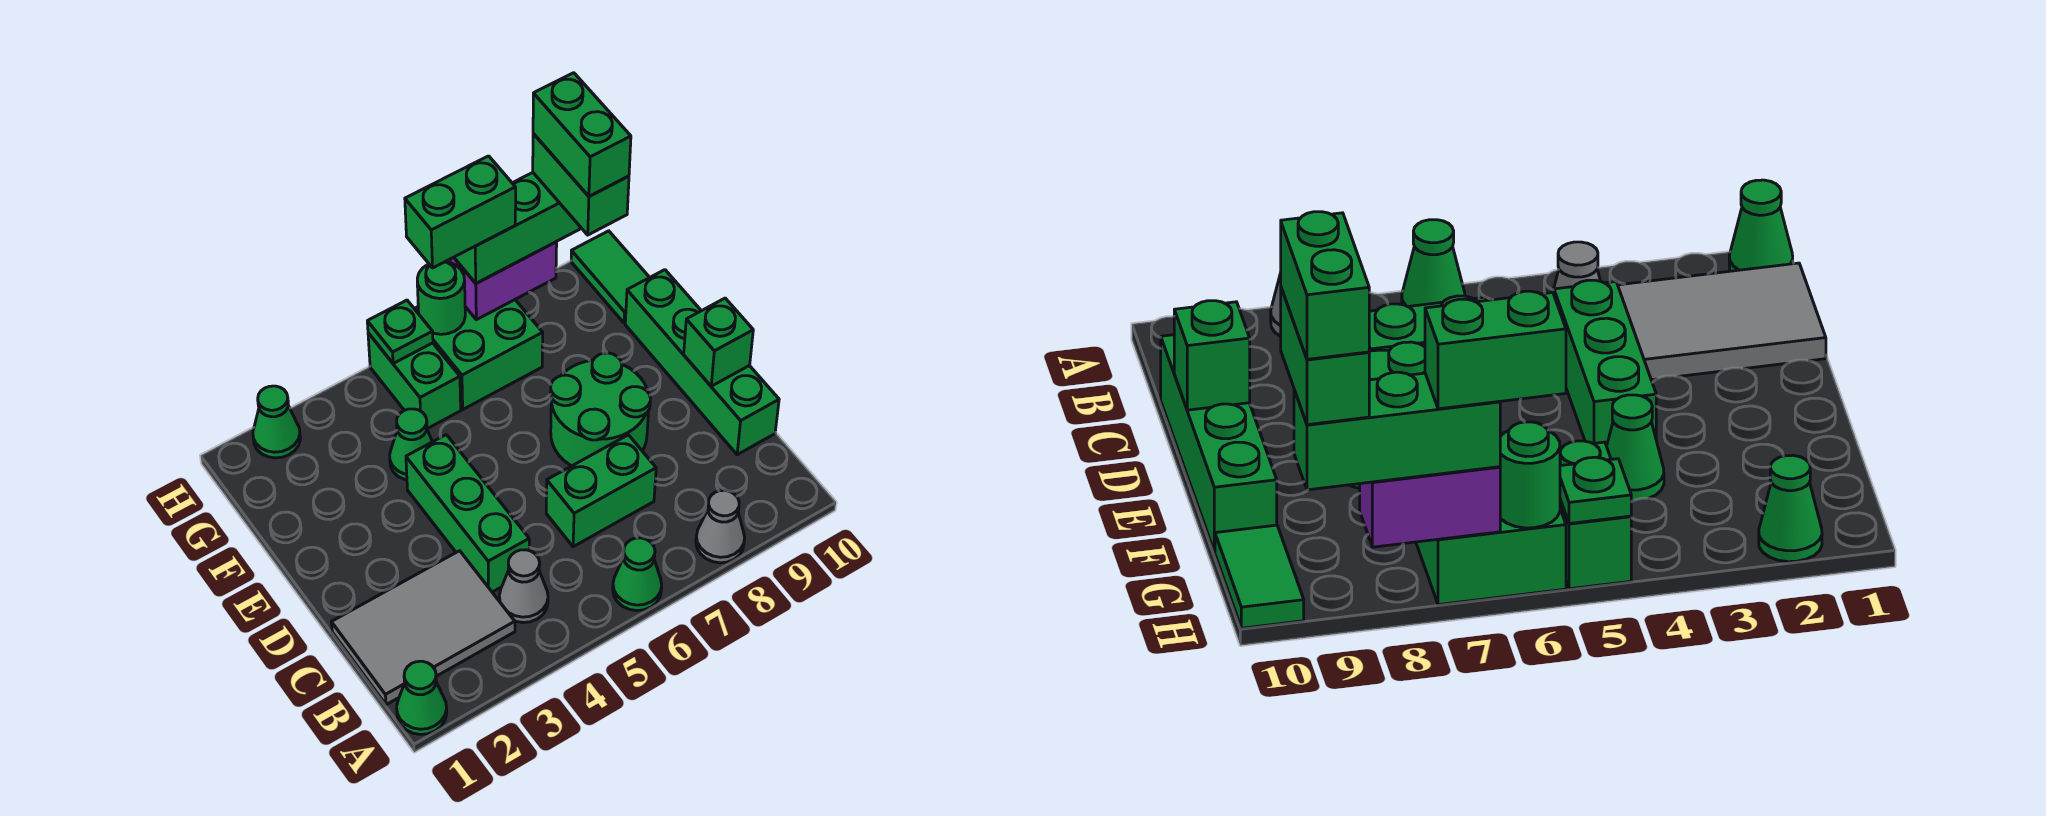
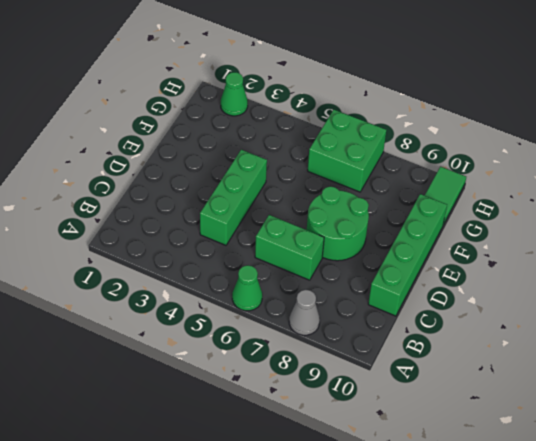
none -> green cone A1 level 1
none -> grey tile B1:C3 level 1
none -> grey cone B4 level 1

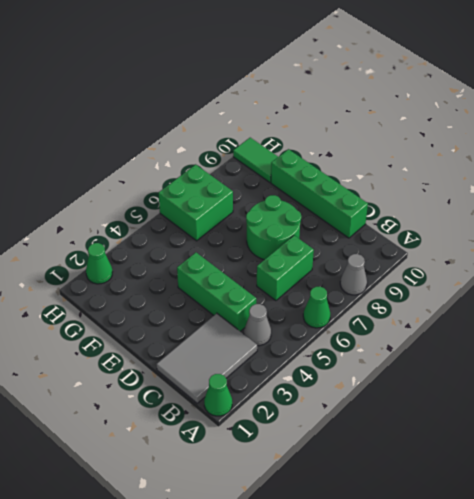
none -> green cone F4 level 1
none -> green brick G5:H5 level 1
none -> green brick D10 level 2

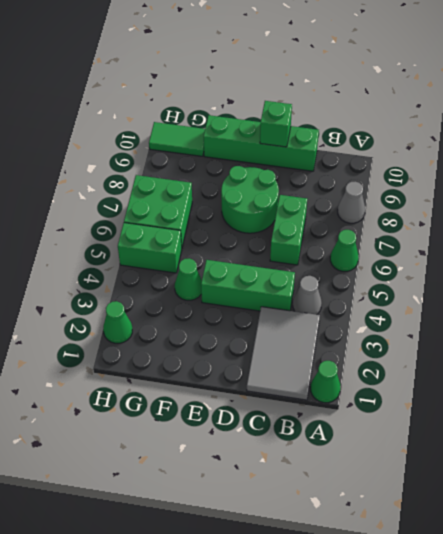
none -> green plate H5 level 2
none -> green round brick H6 level 2
none -> purple brick H7:H8 level 2

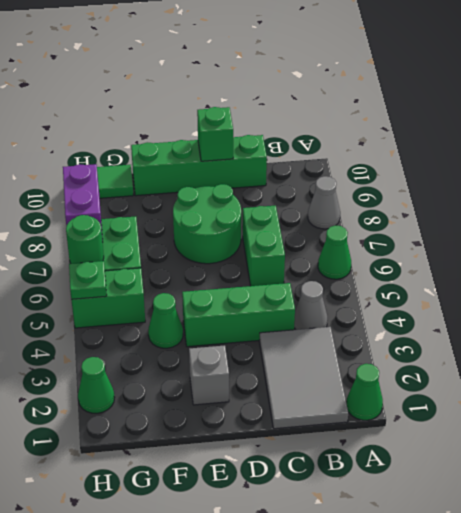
grey brick E2 level 1 -> none
none -> green brick H7:H9 level 3
none -> green brick G9:H9 level 4
none -> green brick H6:H7 level 4

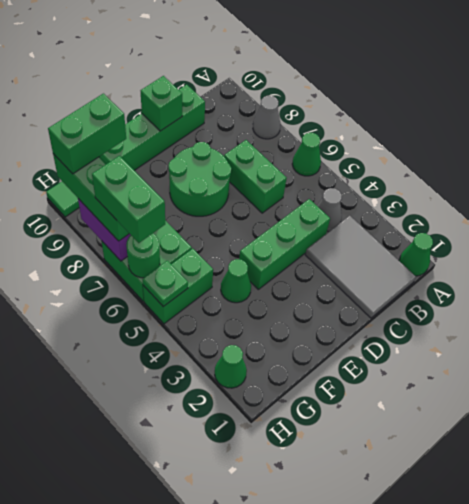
none -> green brick G9:H9 level 5

